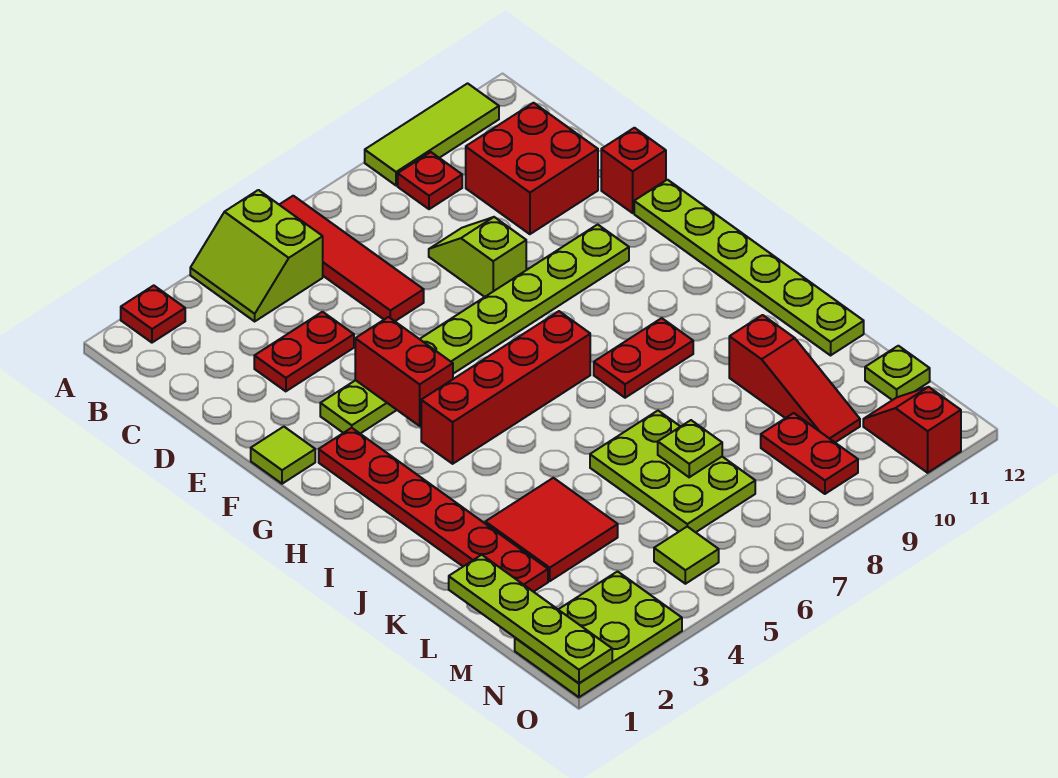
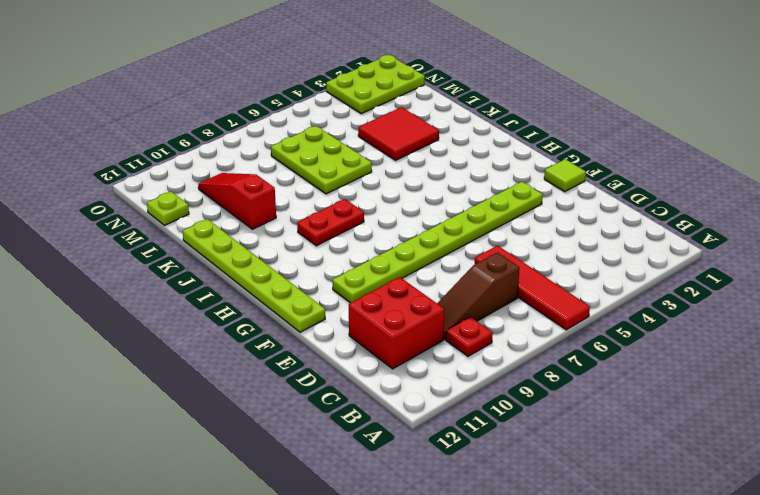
brown slope C7:C9 level 1 top 7 -> none
none -> red plate A2 level 1
none -> lime slope A4:B5 level 1 top 5
none -> lime tile A9:A11 level 1

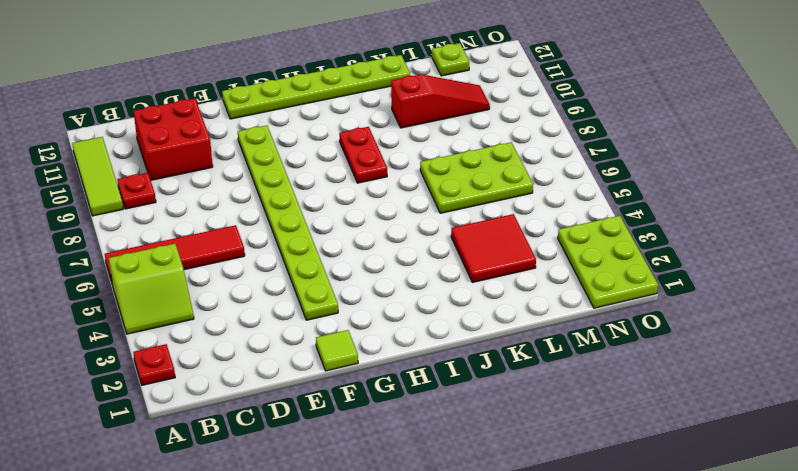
none -> red plate D3:D4 level 1
none -> lime slope D8:E8 level 1 top E
none -> red brick E12 level 1

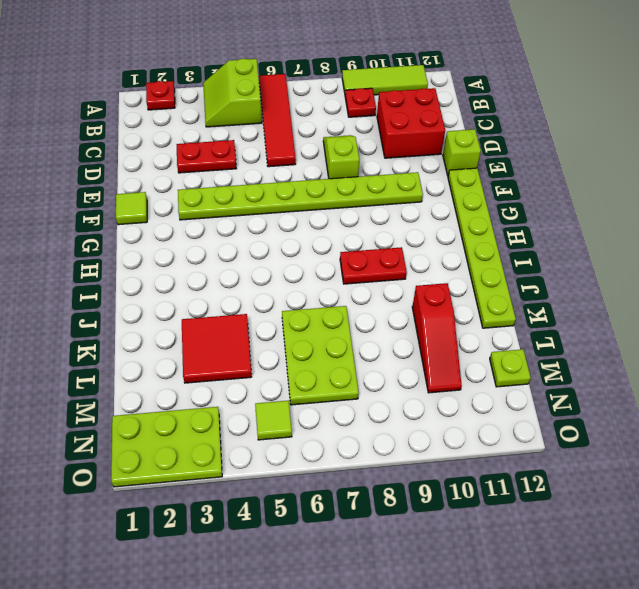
lime brick E12 level 1 -> red brick E12 level 1
none -> red plate G2:L2 level 1
none -> red brick H4:H7 level 1
none -> red plate M9:N9 level 1

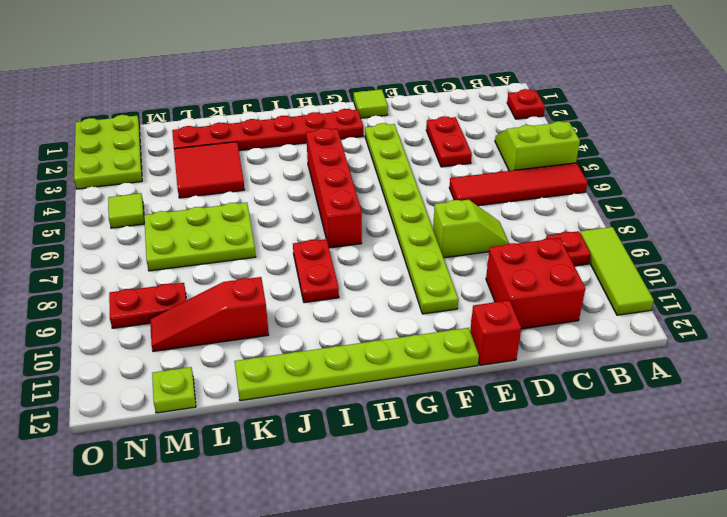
none -> red slope N11:O11 level 1 top O
none -> red brick F4:G4 level 2
none -> lime plate L1:O1 level 2

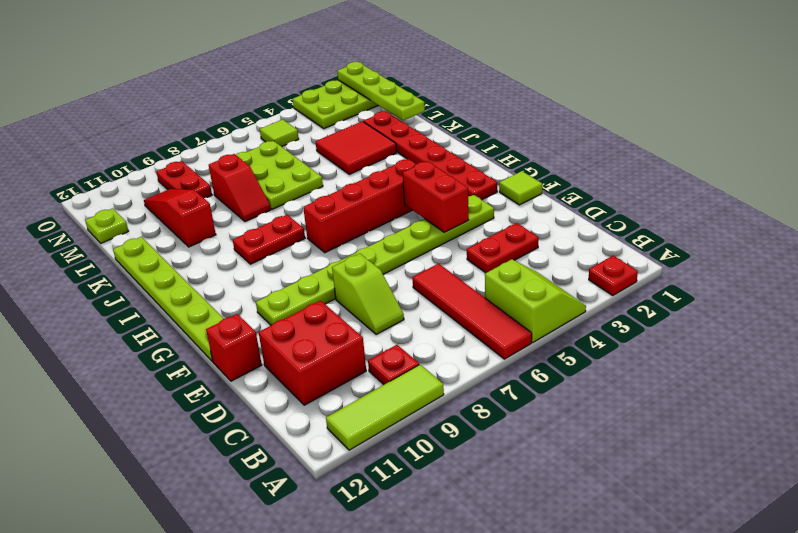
red slope K8:L8 level 1 top L -> red slope N11:O11 level 1 top O
none -> lime plate L7 level 2

